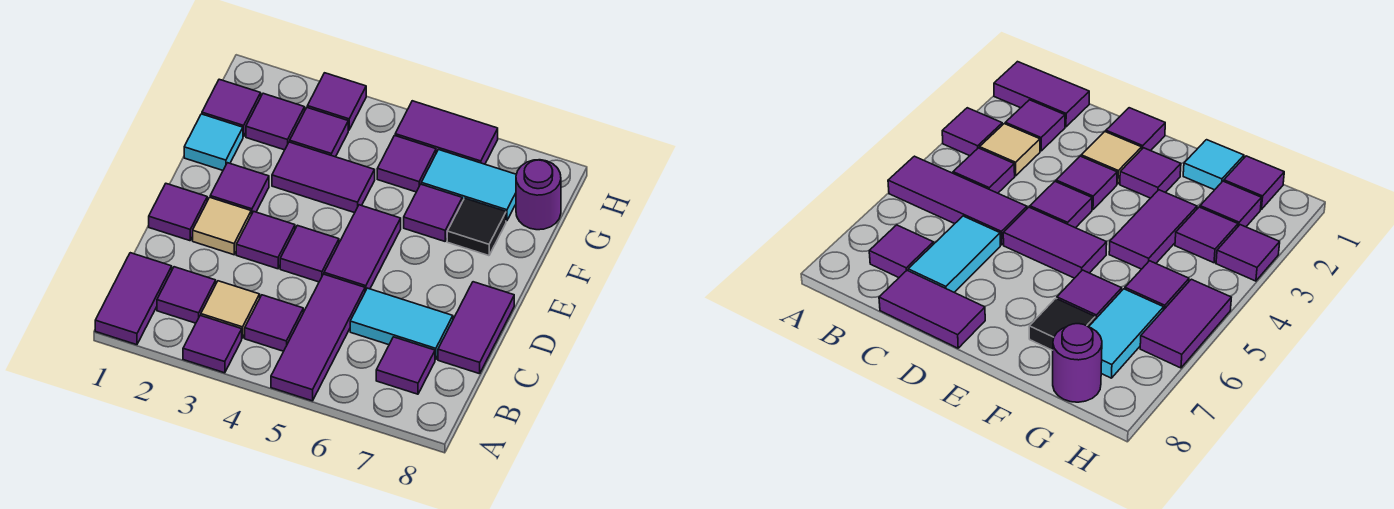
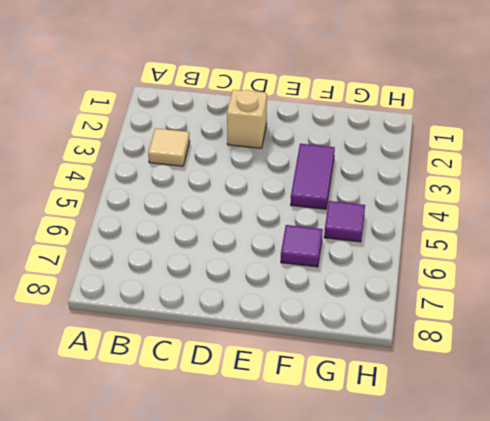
tan brick D2 level 1 -> tan tile D2 level 1
none -> purple tile A1:B1 level 1
none -> purple tile A3 level 1
none -> purple tile A5:C5 level 1

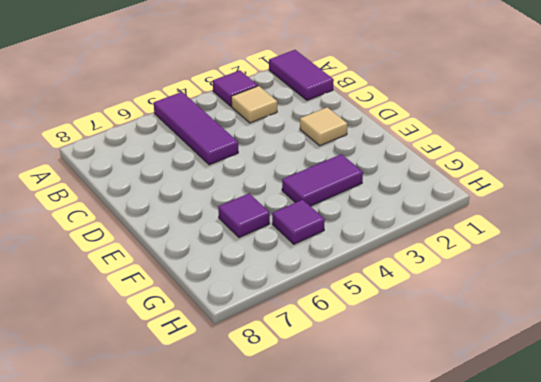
none -> purple tile B2 level 1
none -> purple tile B4 level 1
none -> purple tile B7 level 1

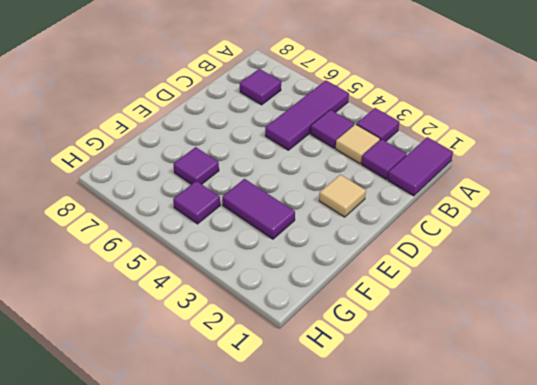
none -> cyan tile C6:C7 level 1
none -> purple tile C8:D8 level 1
none -> purple tile D1 level 1

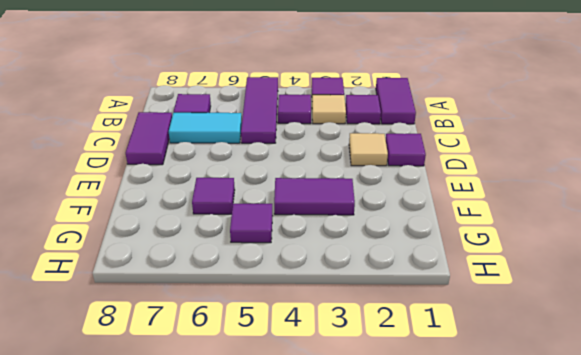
none -> purple tile D3 level 1
none -> purple tile D4 level 1
none -> purple tile D5:E5 level 1

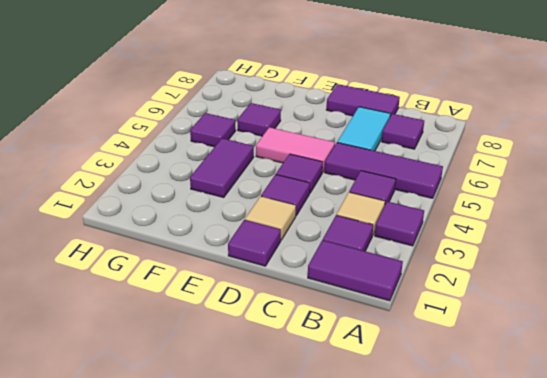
pink tile D5:E5 level 1 -> purple tile D5:E5 level 1
none -> purple tile E2 level 1
none -> cyan tile F1 level 1
none -> black tile F7 level 1

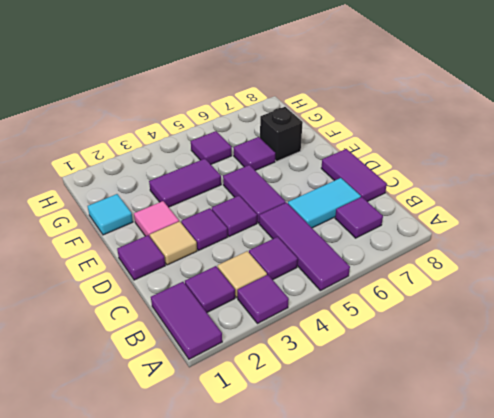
pink tile E2 level 1 -> purple tile E2 level 1
black brick F7 level 1 -> black tile F7 level 1
none -> purple tile G1 level 1
none -> purple tile G2 level 1
none -> purple tile G3 level 1

